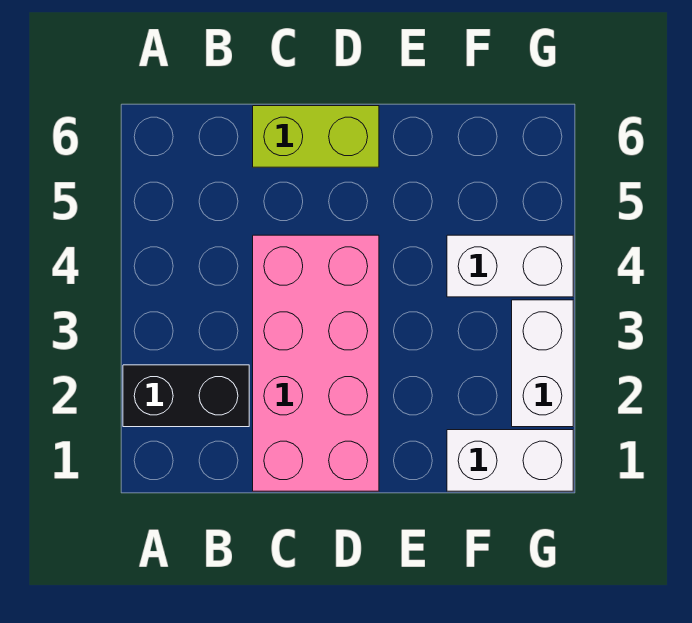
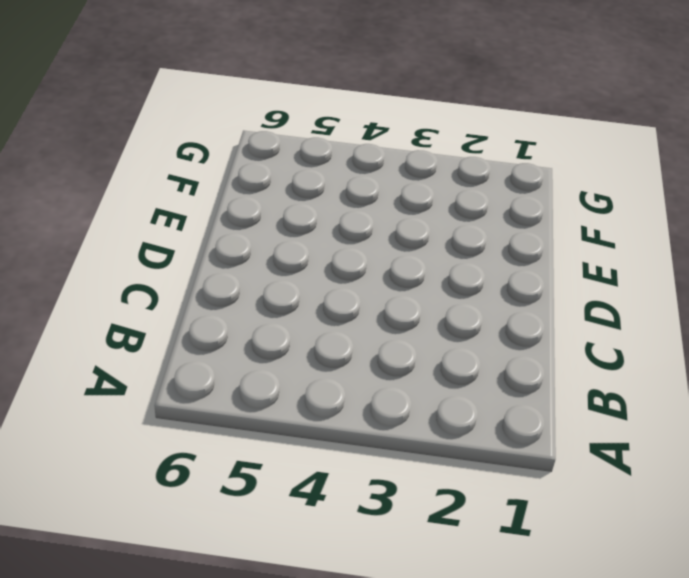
none -> black brick A2:B2 level 1
none -> pink brick C1:D4 level 1

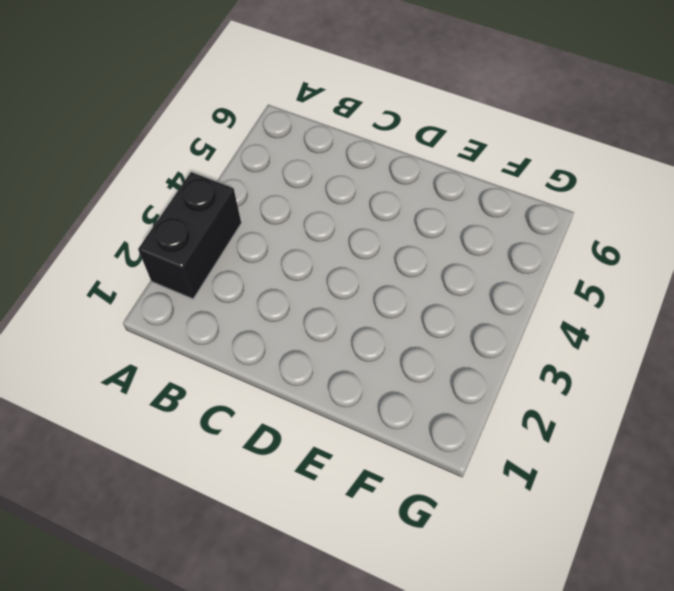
black brick A2:A3 level 1 -> black brick A2:B2 level 1
none -> pink brick C1:D4 level 1
none -> lime brick C6:D6 level 1

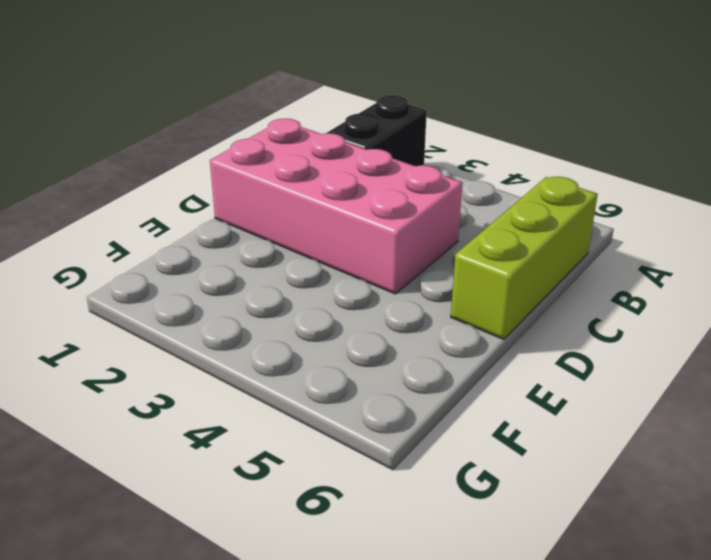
lime brick B6:D6 level 1 -> lime brick C6:D6 level 1
none -> white brick F1:G1 level 1
none -> white brick F4:G4 level 1

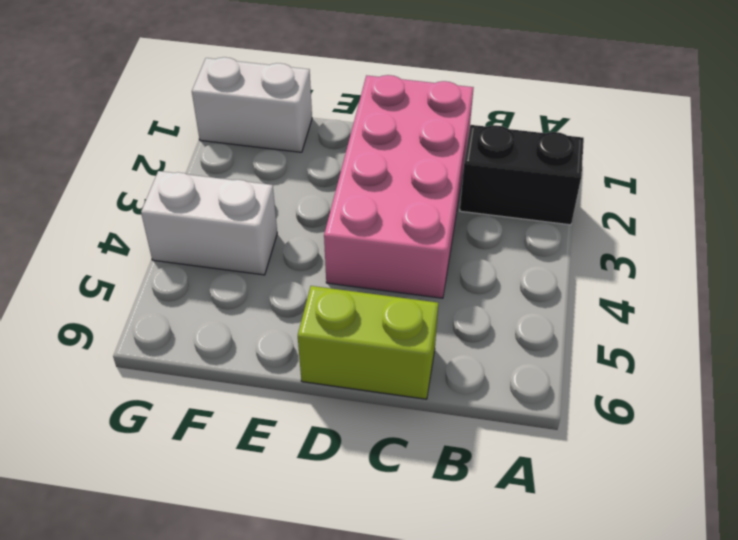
none -> white brick G2:G3 level 1

